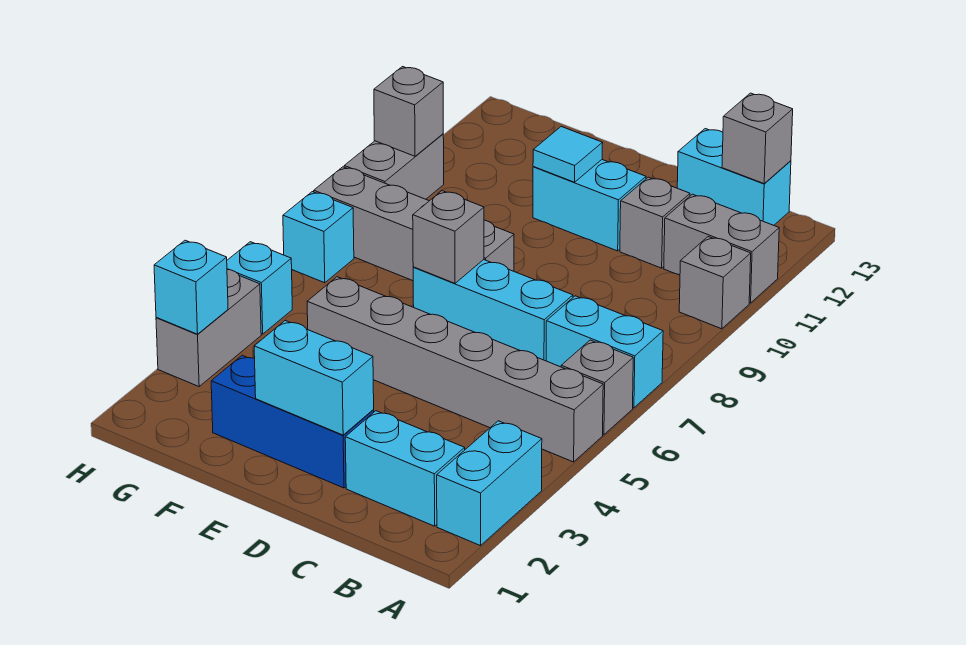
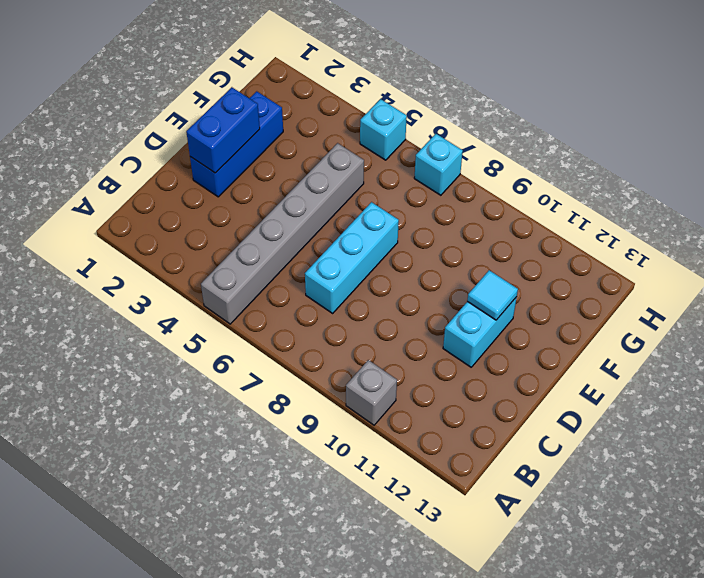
blue brick D2:E2 level 2 -> cyan brick D2:E2 level 2
none -> cyan brick A2:A3 level 1
none -> grey brick A6 level 1
none -> cyan brick A7:B7 level 1

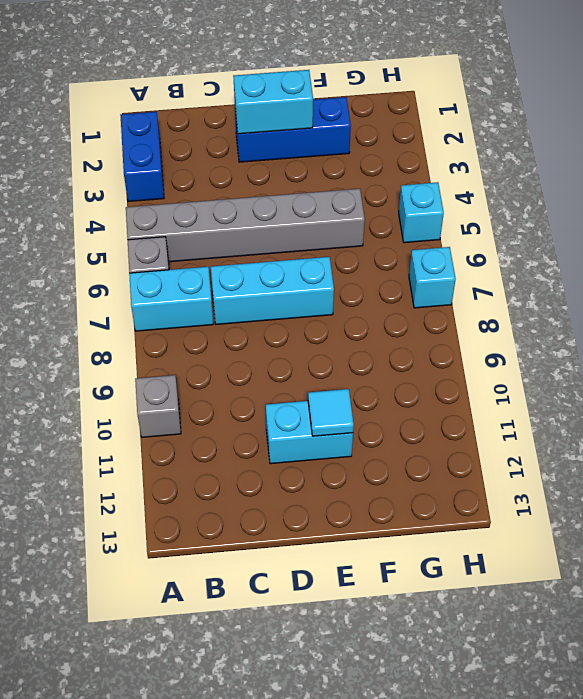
blue brick A2:A3 level 1 -> cyan brick A2:A3 level 1
none -> grey brick A11:B11 level 1
none -> cyan brick B2:C2 level 1
none -> cyan brick B13:C13 level 1

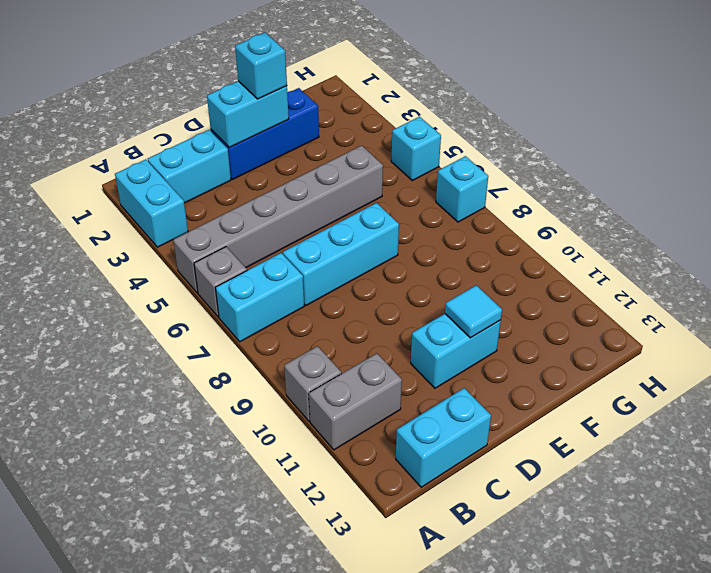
cyan brick E2 level 3 -> cyan brick H3 level 2
none -> grey brick C11 level 1
none -> grey brick E8:H8 level 1
none -> grey brick H3:H4 level 1

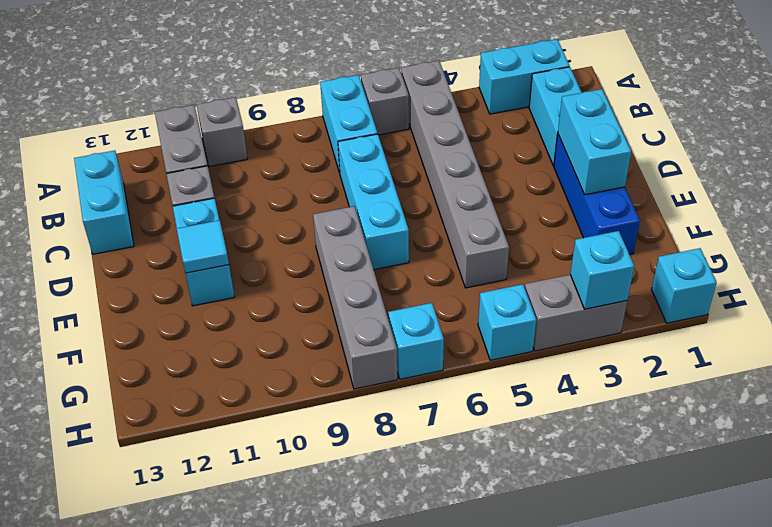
cyan brick H1 level 1 -> none
none -> grey brick H9:H10 level 1
none -> grey brick B13 level 2
none -> grey brick E7 level 2

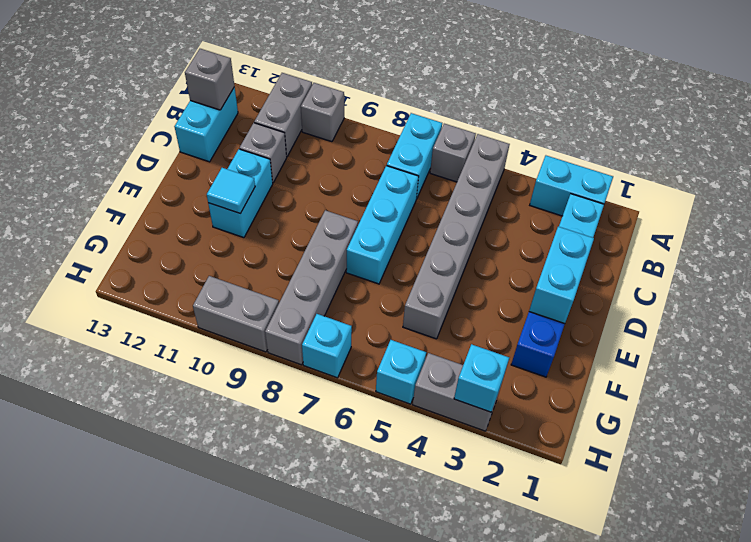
none -> grey brick E7 level 2
none -> grey brick H10 level 2

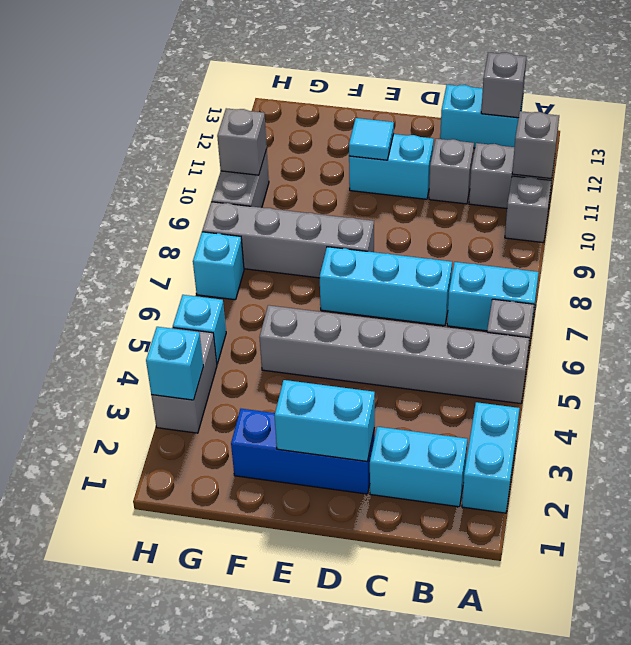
grey brick A11 level 2 -> grey brick E7 level 2

